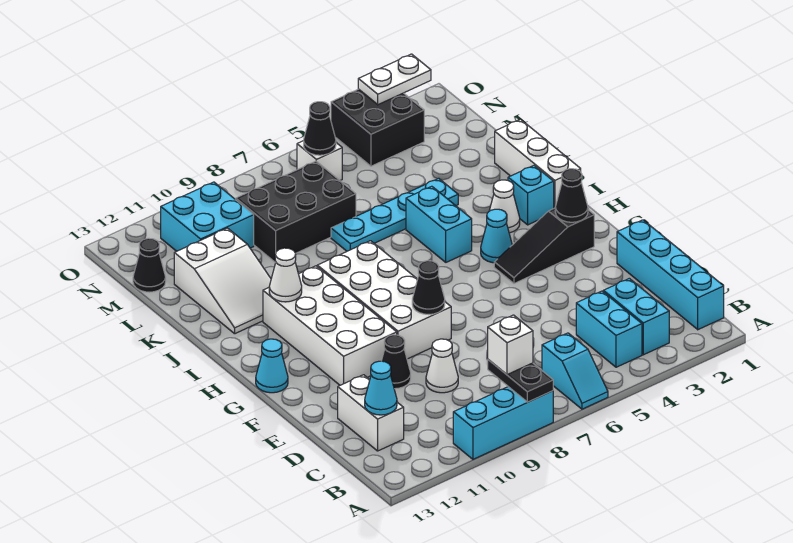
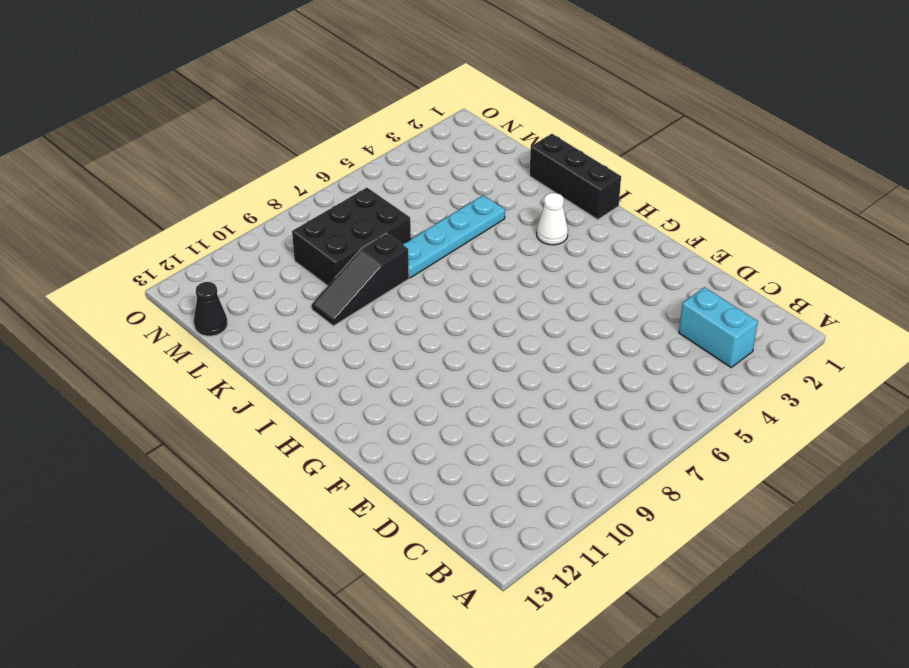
black brick I1:K1 level 1 -> white brick I1:K1 level 1
black slope K8:K10 level 1 top 8 -> black slope G2:G4 level 1 top 2
none -> cyan slope A6:B6 level 1 top B
none -> cyan brick A8:A10 level 1
none -> cyan brick B1:E1 level 1
none -> cyan brick B4:C4 level 1

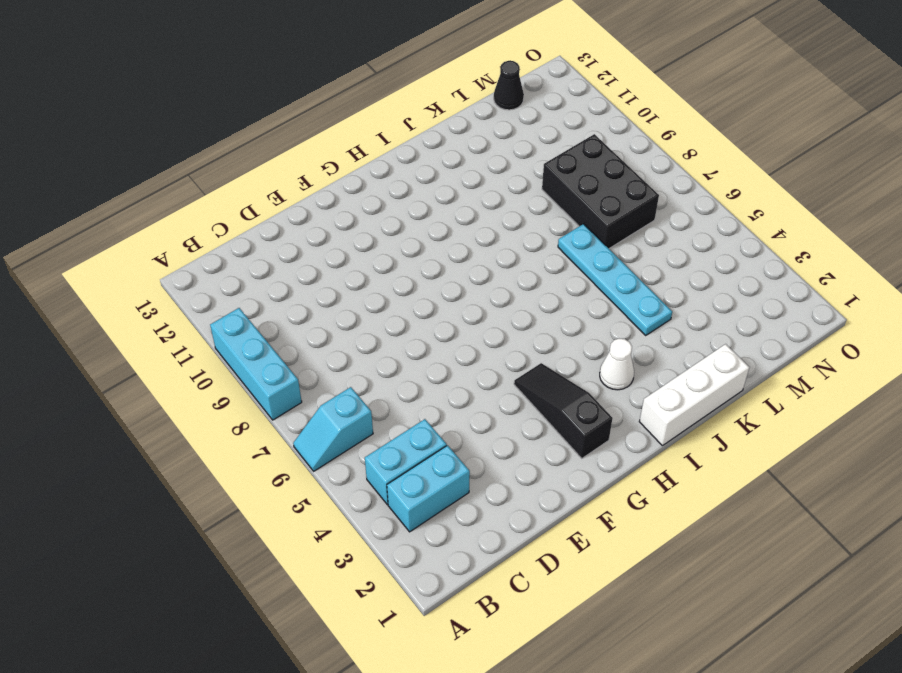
none -> cyan brick B1:E1 level 1
none -> white brick C12:D12 level 1
none -> white cone D9 level 1
none -> black cone E10 level 1

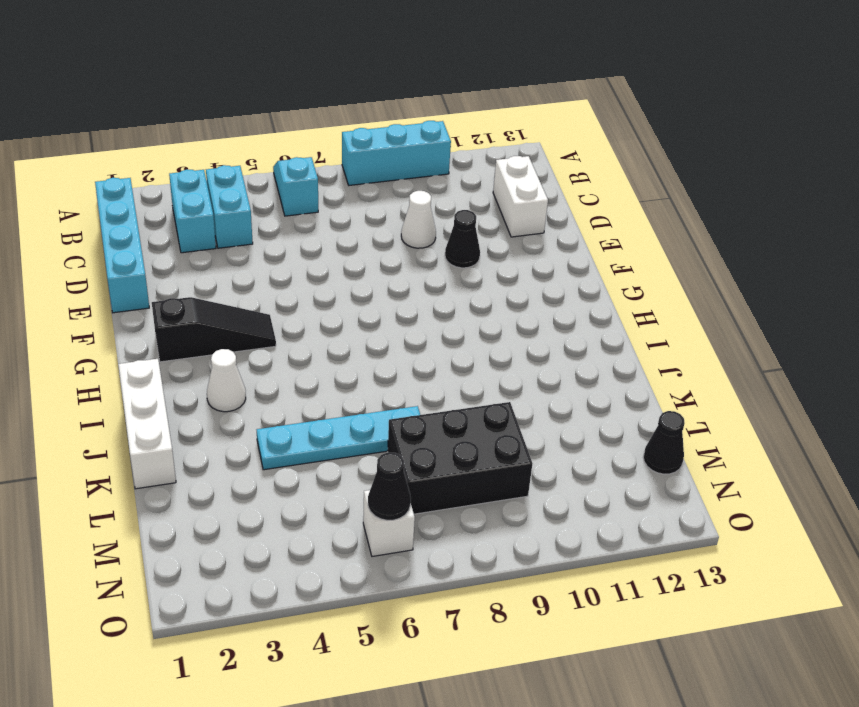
none -> white brick F8:I9 level 1
none -> white brick F10:I11 level 1
none -> cyan cone G13 level 1
none -> cyan cone H4 level 1

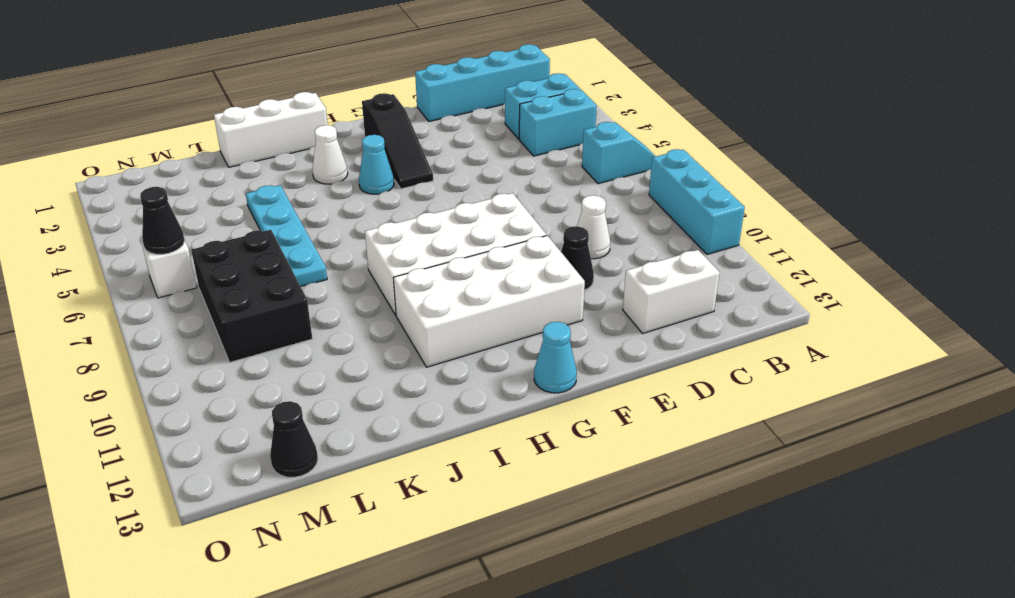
none -> cyan brick I2 level 1
none -> cyan brick I5:J5 level 1
none -> white slope J11:L12 level 1 top L
none -> cyan brick M10:N11 level 1

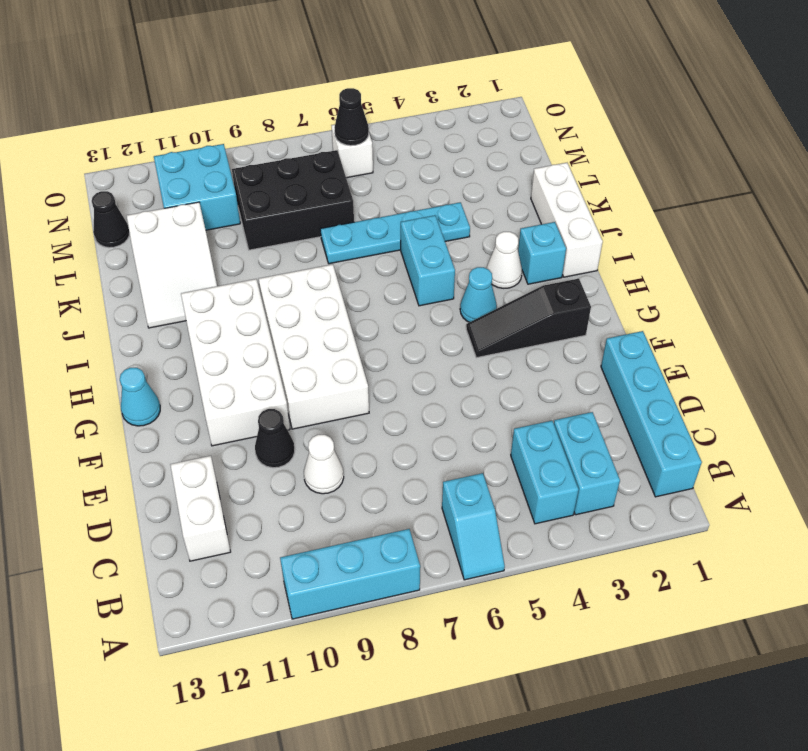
none -> black brick N3:O4 level 1
none -> black plate A8:B8 level 2
none -> cyan cone C12 level 2
none -> black cone F8 level 2

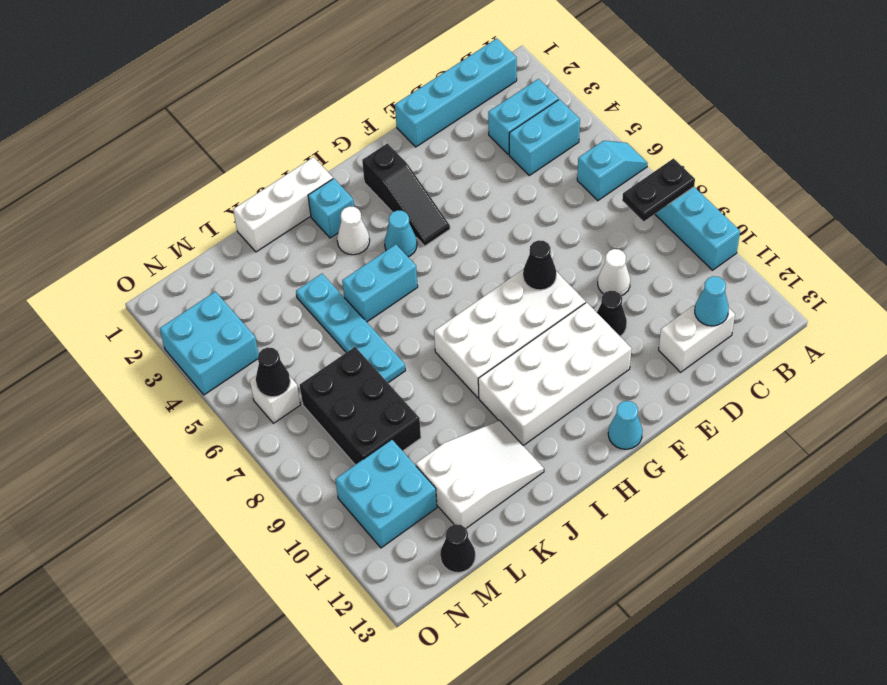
cyan brick N3:O4 level 1 -> black brick N3:O4 level 1
none -> black cone G2 level 2
none -> white cone I11 level 2
none -> white plate O2:O3 level 2
none -> white brick B8 level 3

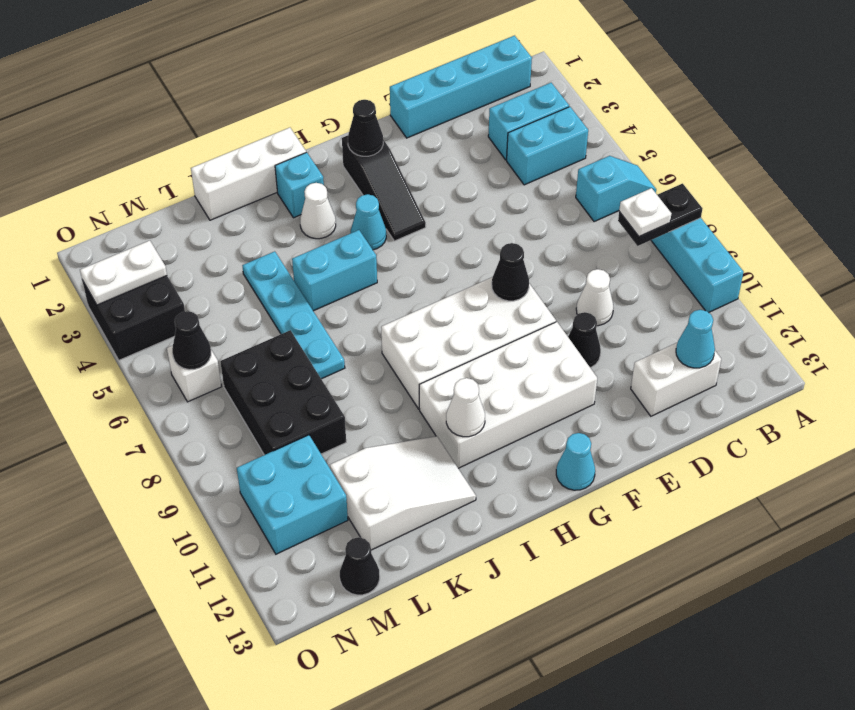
white plate B8 level 3 -> white brick B8 level 3
white plate N3:O3 level 2 -> white plate O2:O3 level 2

